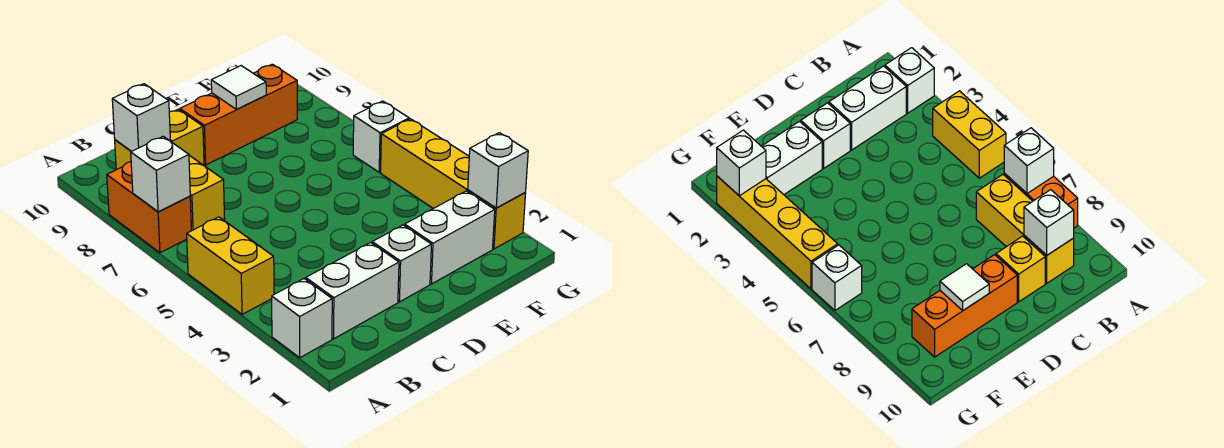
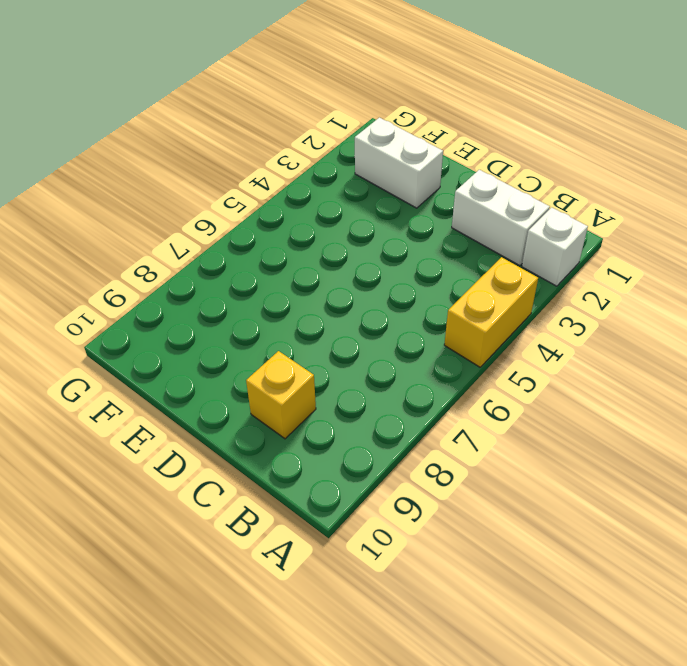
none -> orange brick A7:A8 level 1
none -> yellow brick B7:B9 level 1
none -> white brick D2 level 1

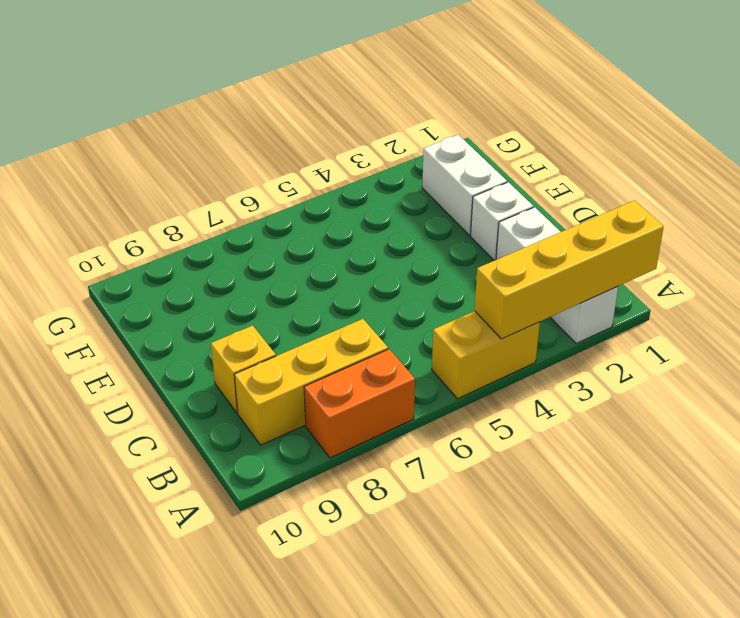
yellow brick A1:A4 level 2 -> yellow brick G2:G5 level 1
none -> orange brick D9:F9 level 1
none -> white brick G6 level 1
none -> white brick A7 level 2

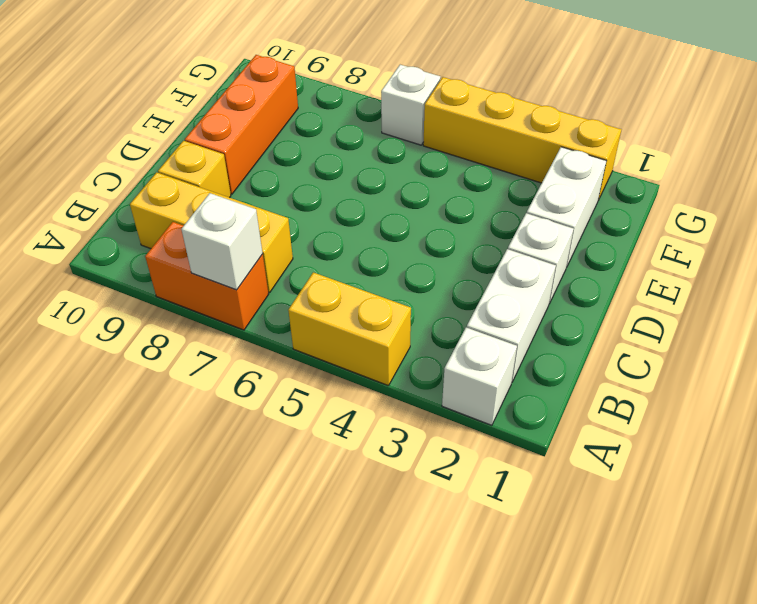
none -> white brick B9 level 2
none -> white tile E9 level 2
none -> white brick G2 level 2

